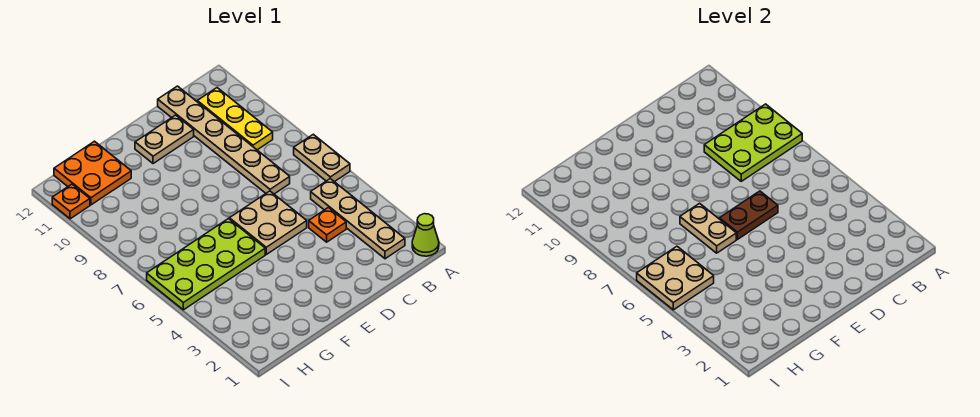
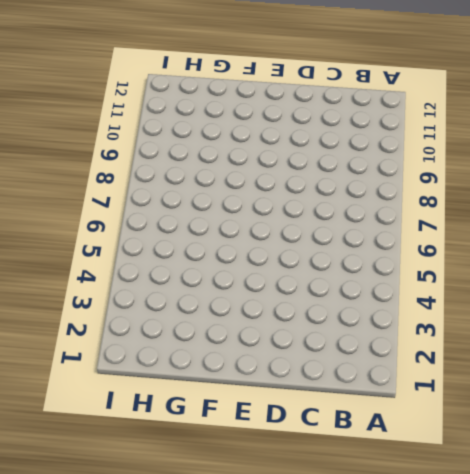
none -> lime cone A1 level 1
none -> tan plate A6:A7 level 1
none -> tan plate B2:B5 level 1

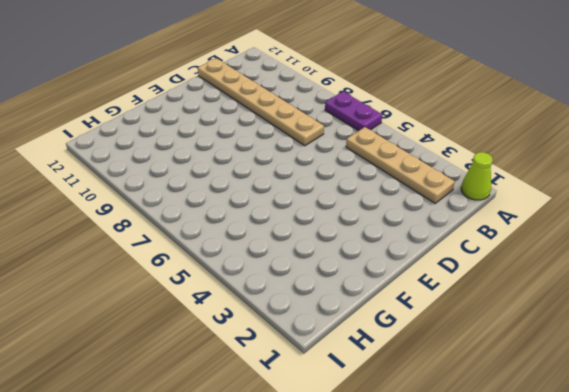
purple plate A6:A7 level 1 -> tan plate A6:A7 level 1
none -> yellow plate B9:B11 level 1
none -> orange plate C4 level 1
none -> tan plate D5:E6 level 1

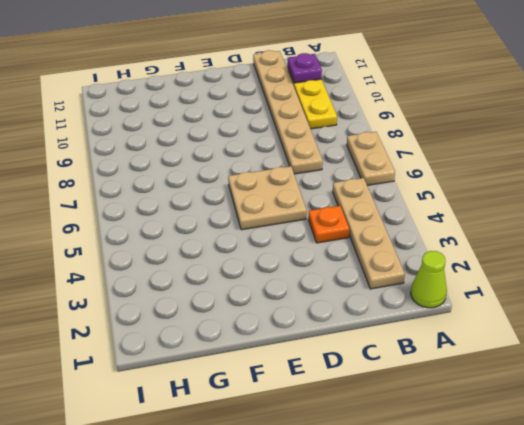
purple plate B11 level 2 -> none
none -> tan plate D11:E11 level 1
none -> lime plate F5:I6 level 1
none -> orange plate G11:H12 level 1

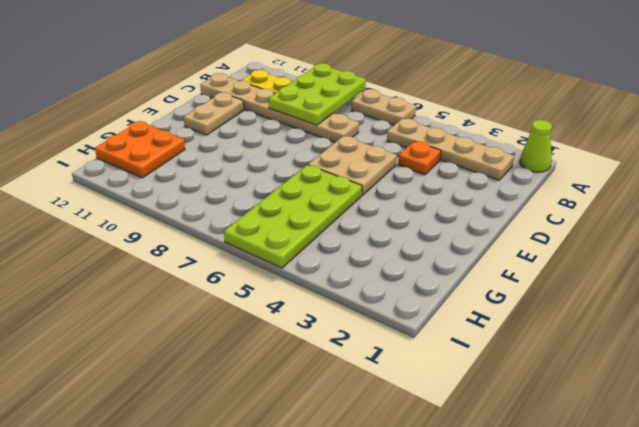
none -> orange plate I11 level 1
none -> brown plate D6:E6 level 2
none -> tan plate F6:F7 level 2

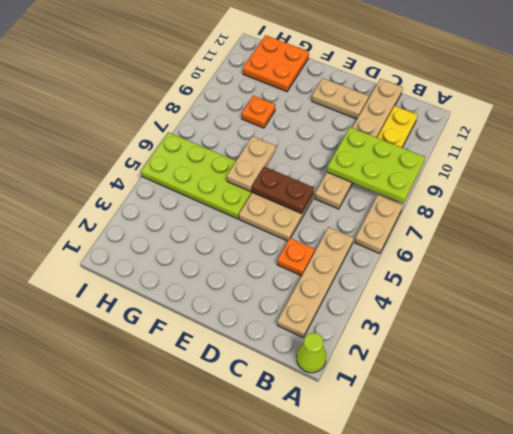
orange plate G9 level 1 -> orange plate I11 level 1
none -> tan plate H5:I6 level 2

